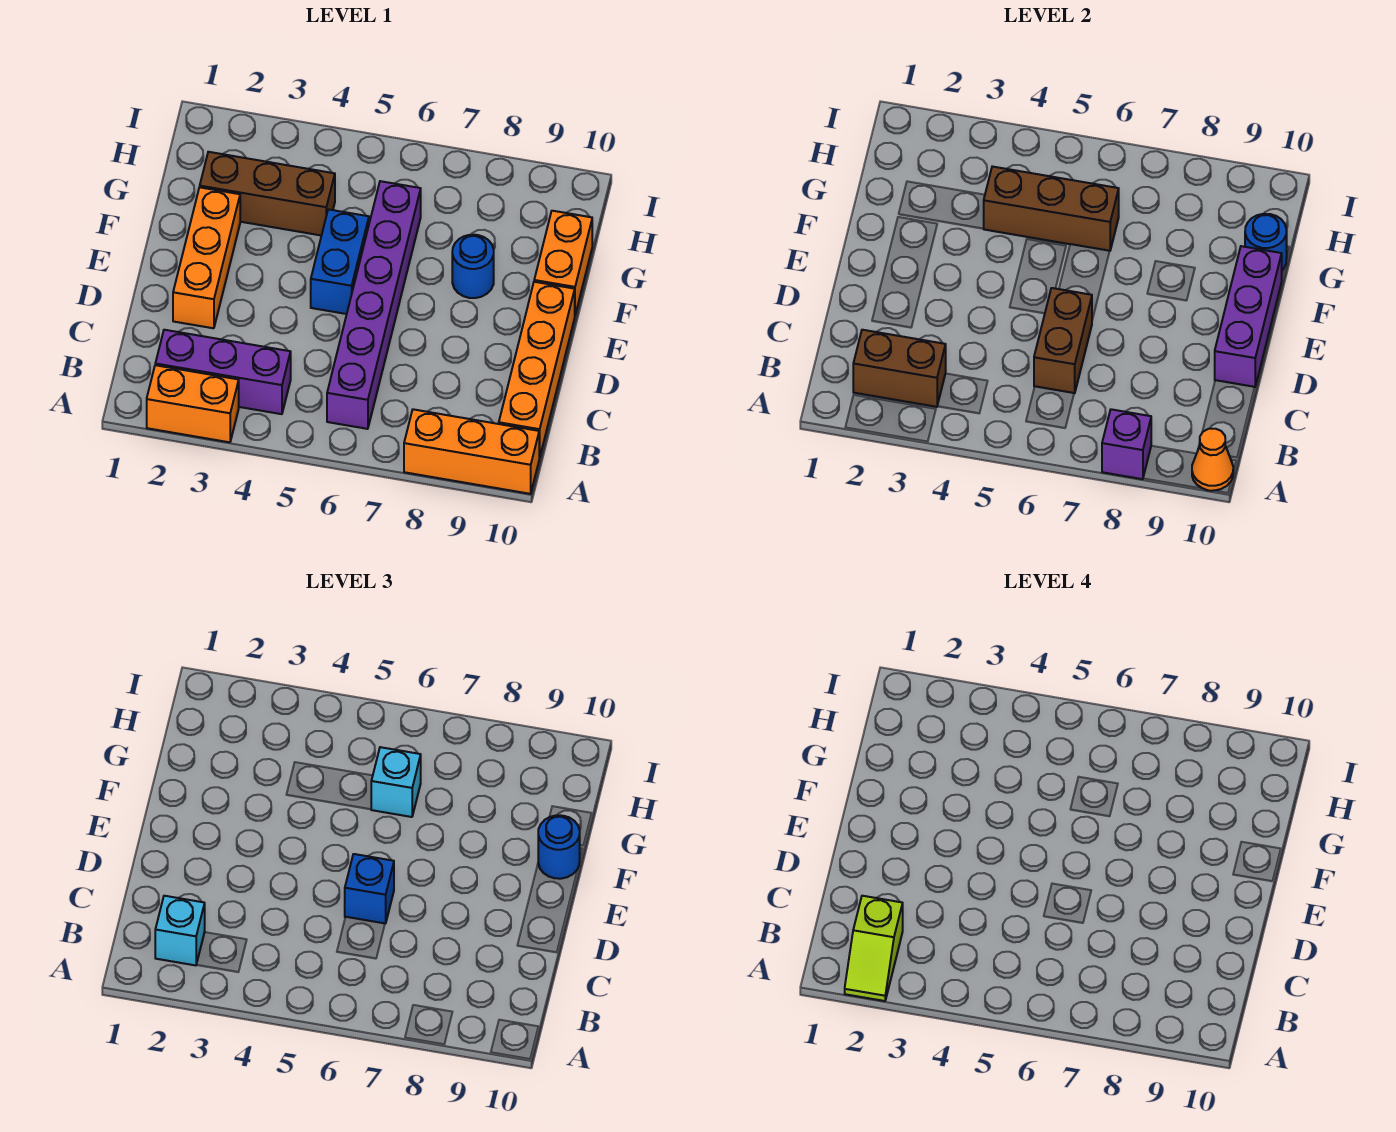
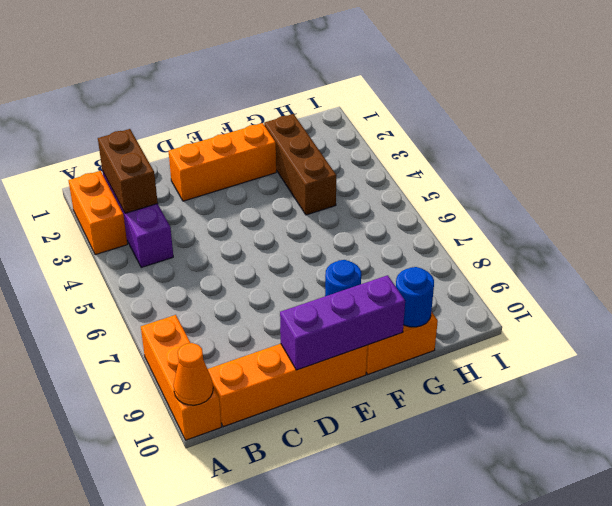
none -> purple brick B6:G6 level 1
none -> blue brick E5:F5 level 1
none -> purple brick A8 level 2

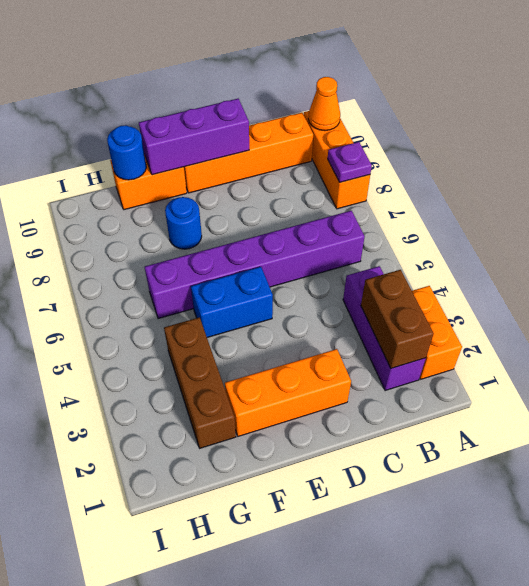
purple plate A8 level 2 -> purple brick A8 level 2
none -> brown brick C6:D6 level 2
none -> brown brick G4:G6 level 2
none -> cyan brick B2 level 3

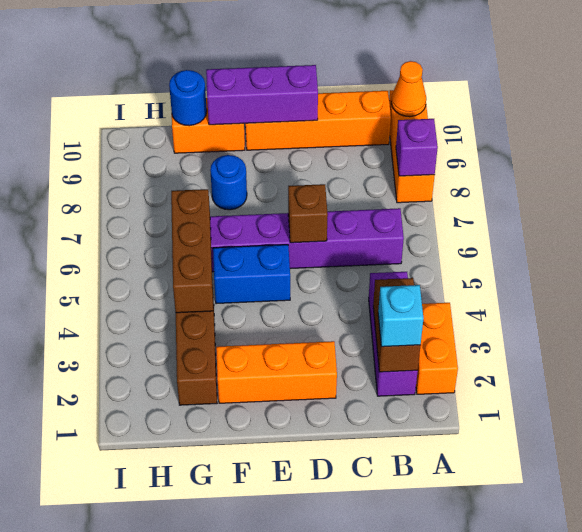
brown brick D6 level 2 -> brown brick C6:D6 level 2
none -> blue brick D6 level 3
none -> blue round brick F10 level 3
none -> cyan brick G6 level 3

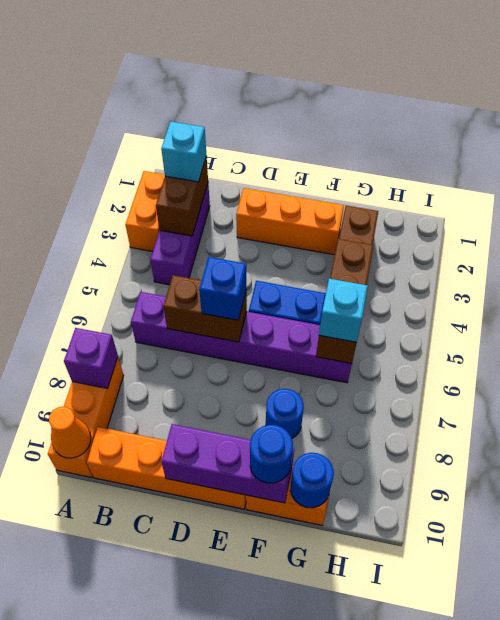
none -> lime slope A2:B2 level 4 top B

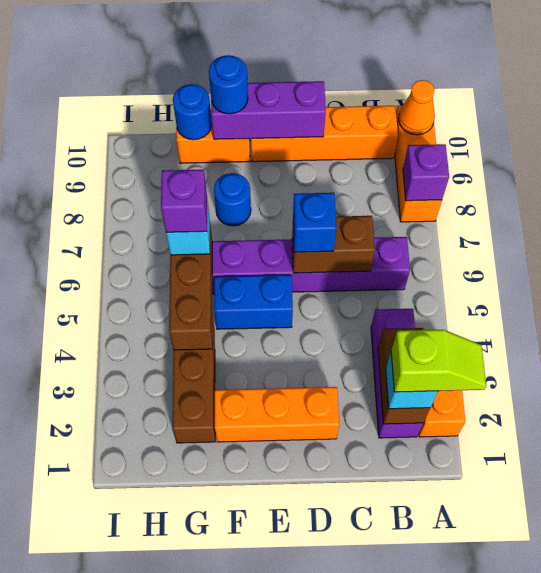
purple brick G6 level 4 -> none

